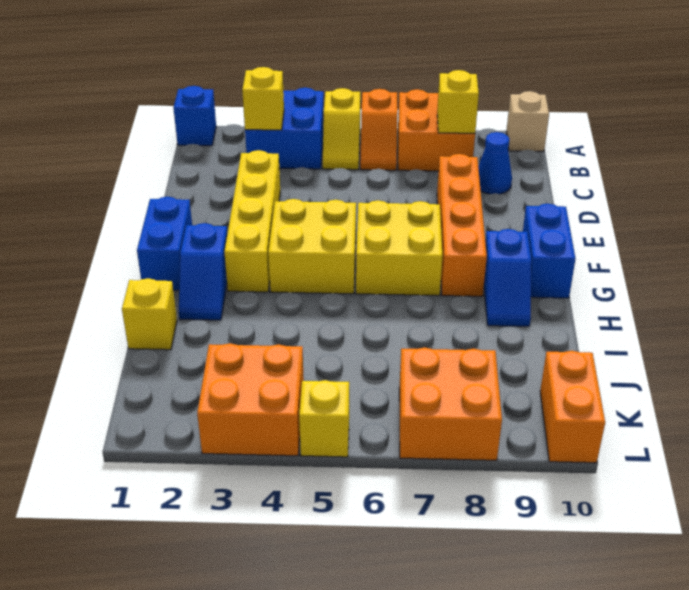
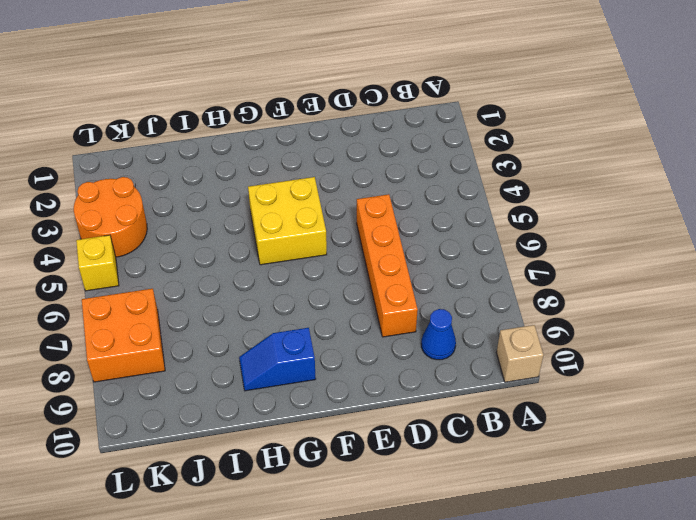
orange brick D5:D8 level 1 -> orange brick D8:G8 level 1
orange round brick K3:L4 level 1 -> orange brick K3:L4 level 1
none -> blue brick A1 level 1
none -> blue brick A3:B4 level 1
none -> yellow slope A5:B5 level 1 top A

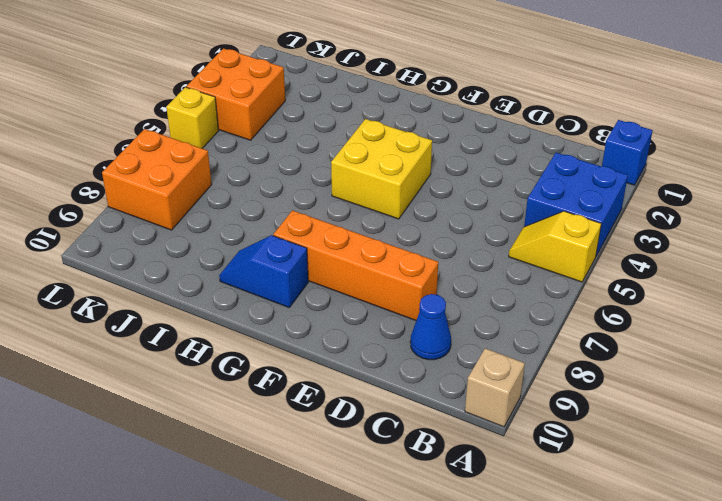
none -> orange slope A6:B6 level 1 top A
none -> orange brick A7:B8 level 1
none -> yellow brick D3:G3 level 1

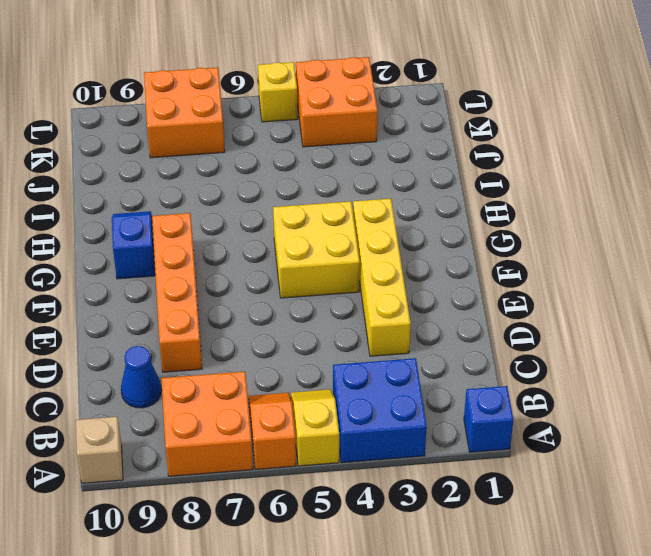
none -> blue brick F1:G1 level 1
none -> yellow brick F6:G7 level 1
none -> blue brick F10:G10 level 1

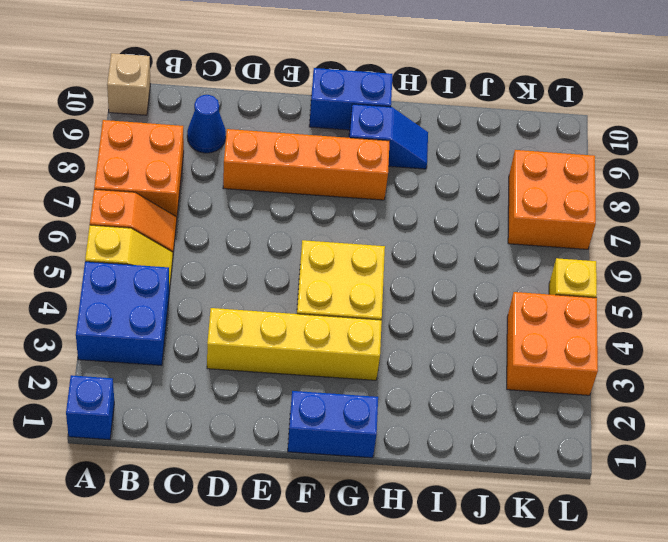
none -> yellow brick F6:G7 level 1
none -> blue slope G2:H2 level 1 top G
none -> yellow brick I1 level 1

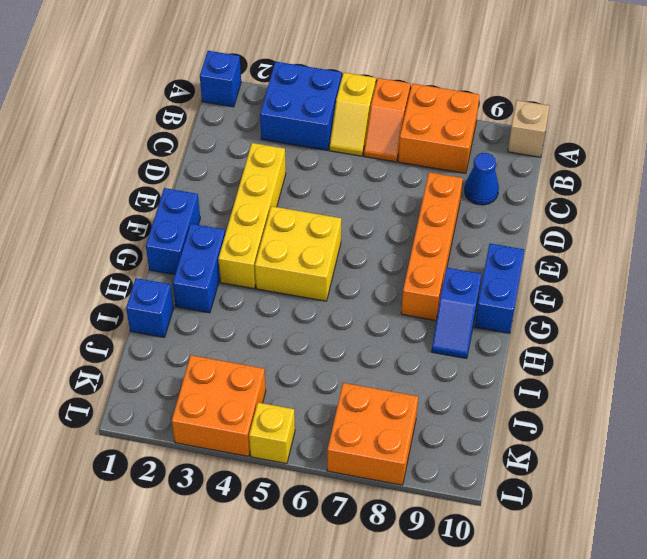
blue brick G2:H2 level 1 -> blue slope G2:H2 level 1 top G
blue brick I1 level 1 -> yellow brick I1 level 1
none -> yellow brick F6:G7 level 1
none -> orange brick K10:L10 level 1
none -> yellow brick B3 level 2

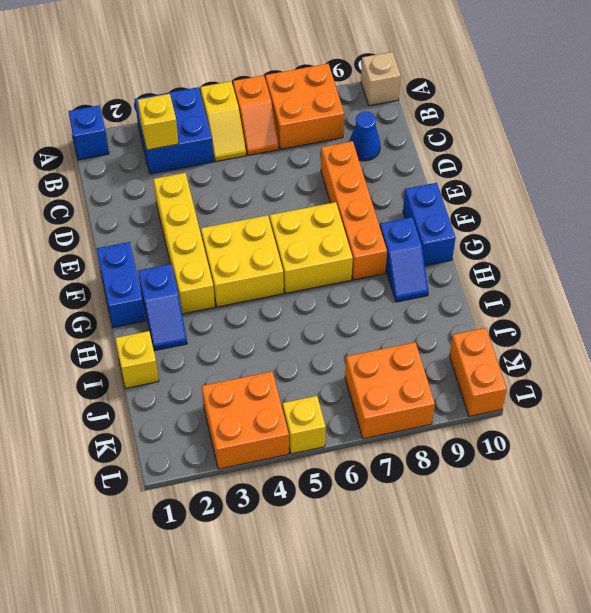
none -> yellow brick B8 level 2

